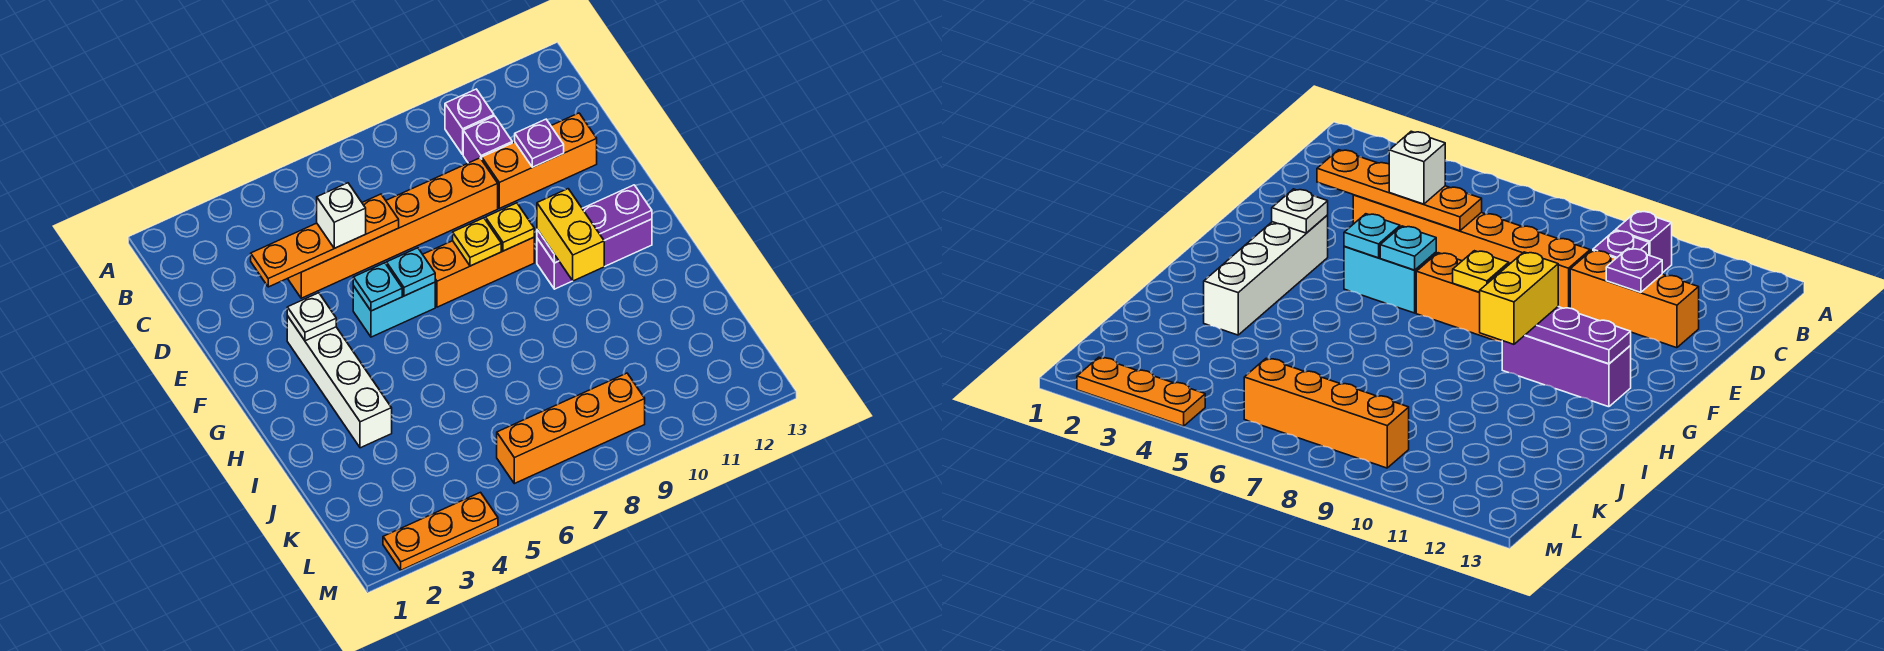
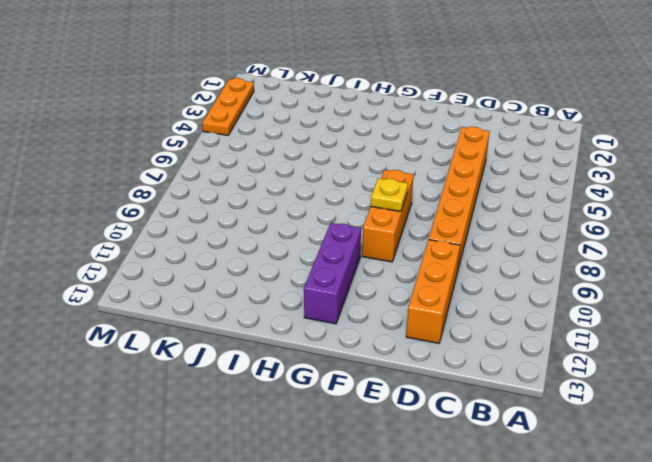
none -> purple brick B10 level 1
none -> purple brick C10 level 1
none -> white brick F3:I3 level 1

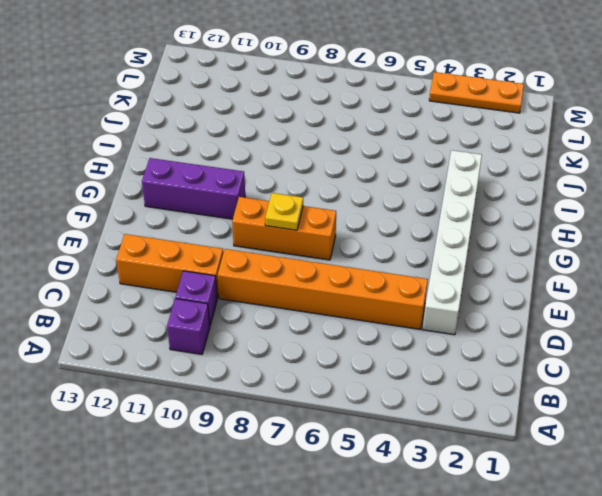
white brick D3:I3 level 1 -> white brick F3:I3 level 1
none -> cyan brick F5:F6 level 1
none -> orange brick L6:L9 level 1
none -> orange plate D3:D6 level 2

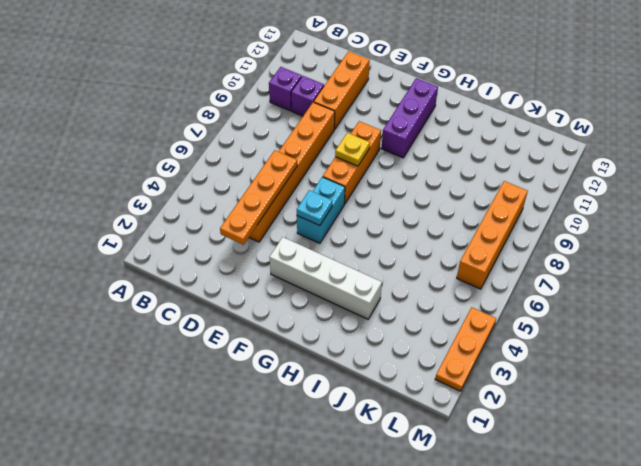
none -> purple plate D11 level 2
none -> white plate F3 level 2
none -> cyan plate F6 level 2

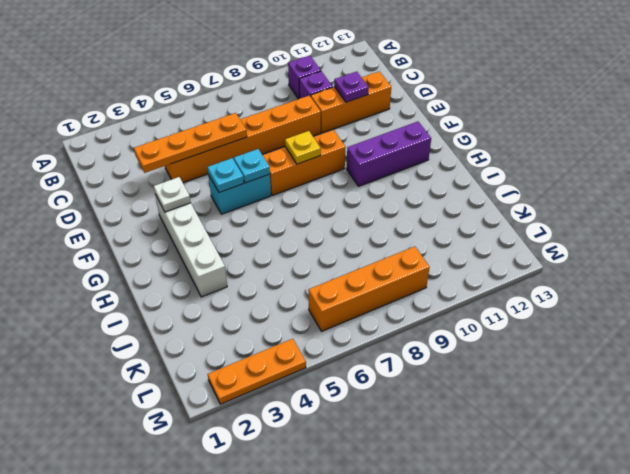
none -> yellow plate F9 level 2
none -> purple plate G10:G12 level 2
none -> white brick D5 level 3

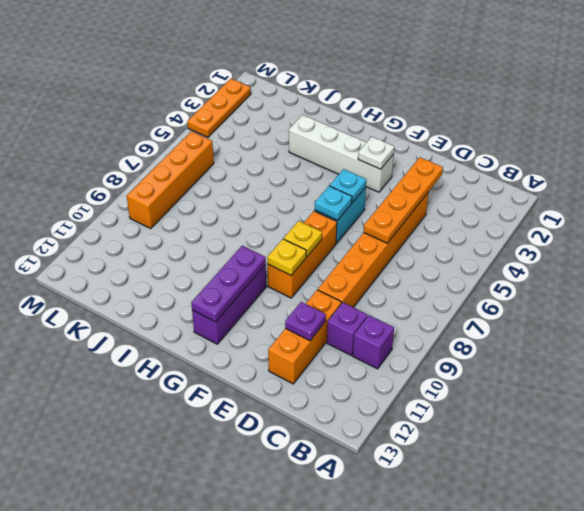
none -> white brick D5 level 3
none -> yellow brick G10:H10 level 3

